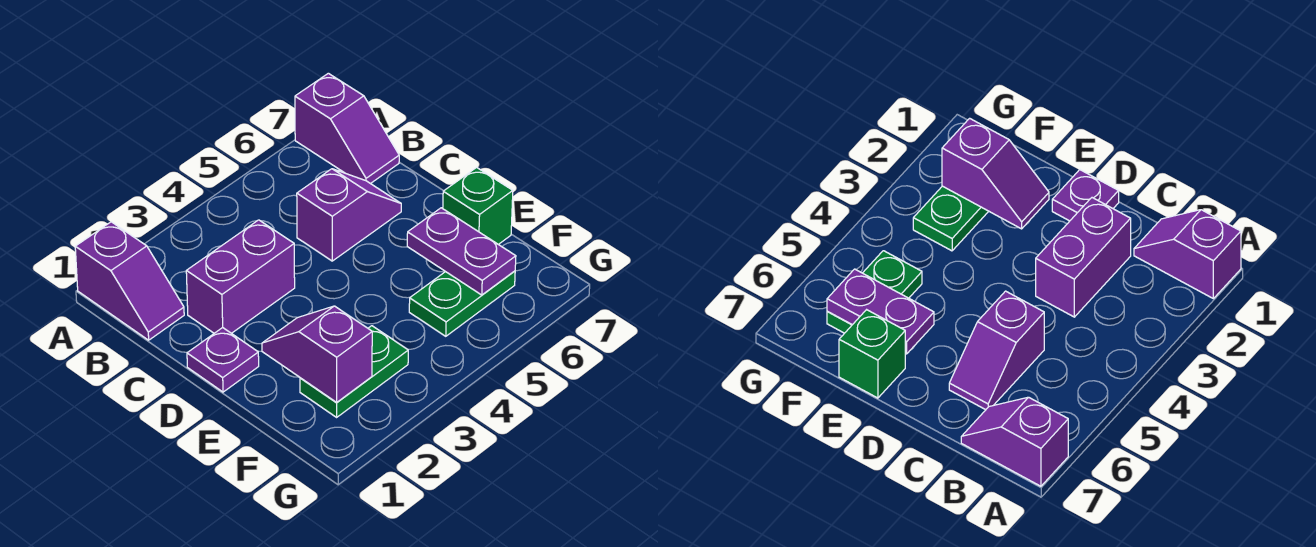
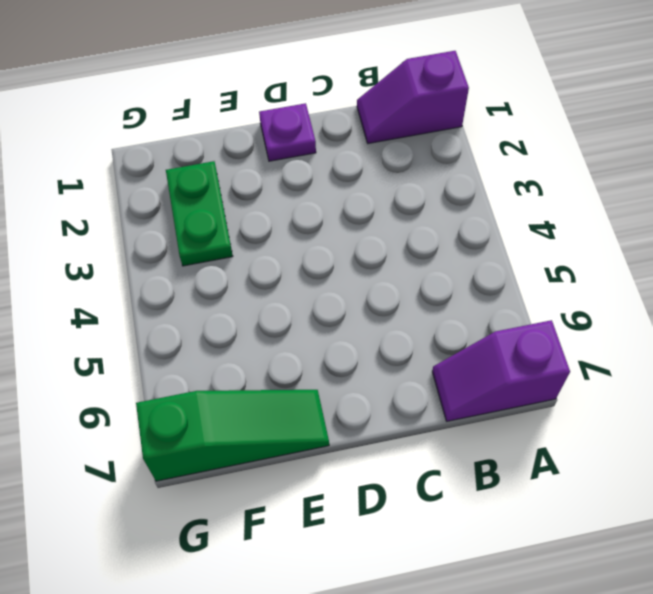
green slope E7:G7 level 1 top G -> green brick E7 level 1
none -> purple brick C2:C3 level 1
none -> purple slope C5:C6 level 1 top 5

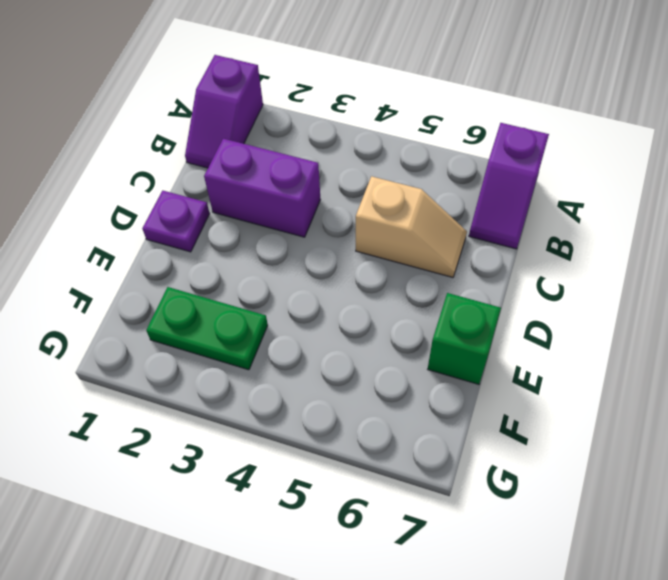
tan slope C5:C6 level 1 top 5 -> purple slope C5:C6 level 1 top 5
none -> green plate F5:F6 level 1
none -> purple slope E2:F2 level 2 top F

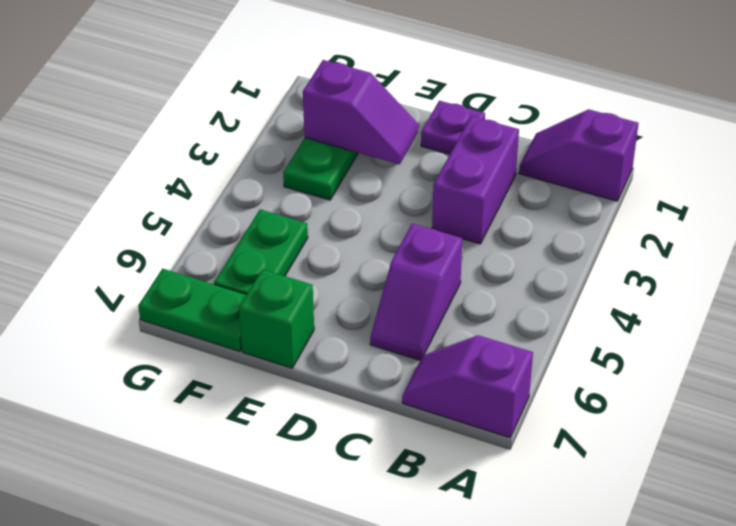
green plate F7:G7 level 1 -> none
none -> purple plate E6:F6 level 2

